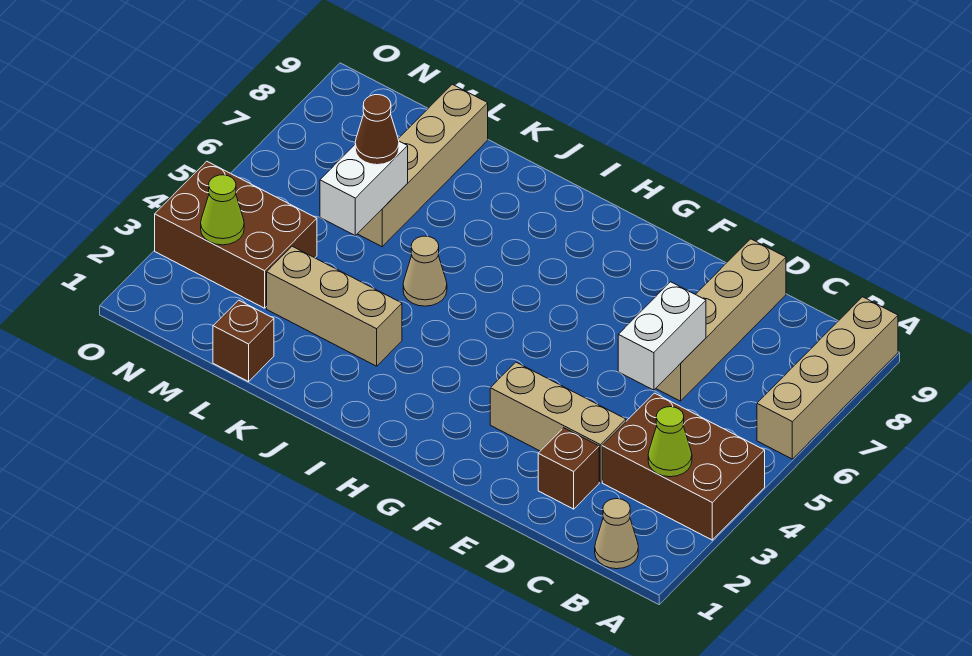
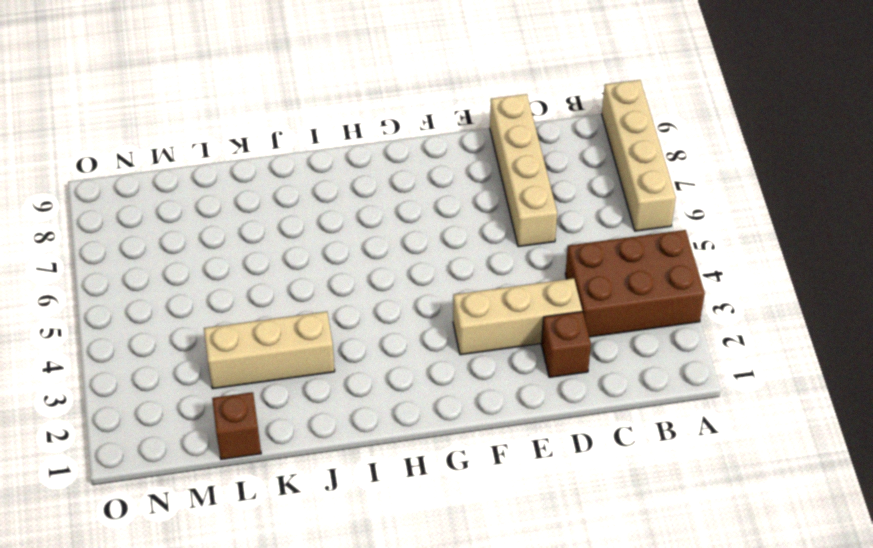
none -> tan cone B1 level 1
none -> tan cone J5 level 1
none -> tan brick L6:L9 level 1

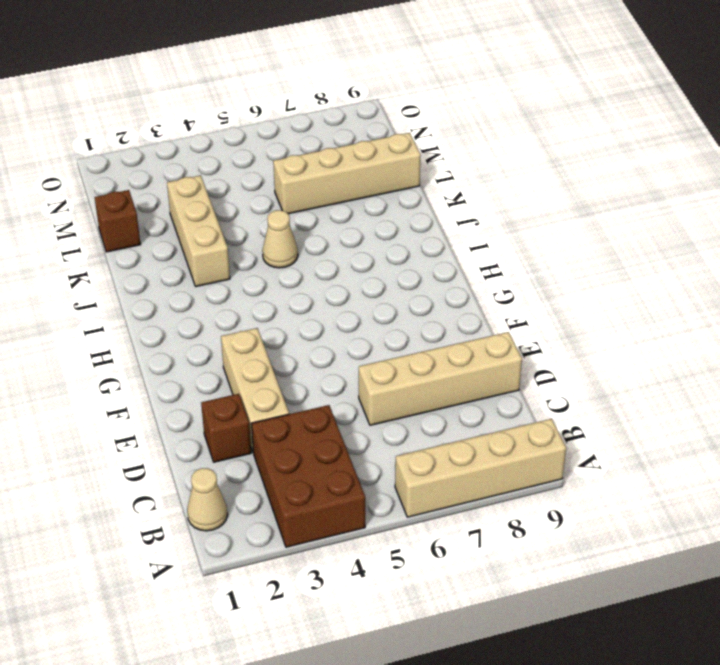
none -> brown brick M3:O4 level 1
none -> lime cone B3 level 2
none -> white brick D5:D6 level 2

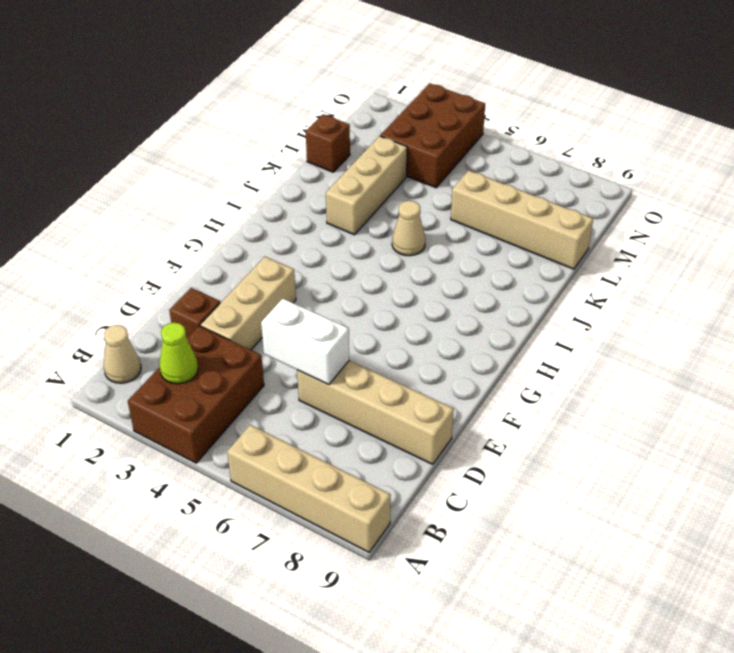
none -> white brick L5:L6 level 2
none -> lime cone N3 level 2
none -> brown cone L6 level 3

